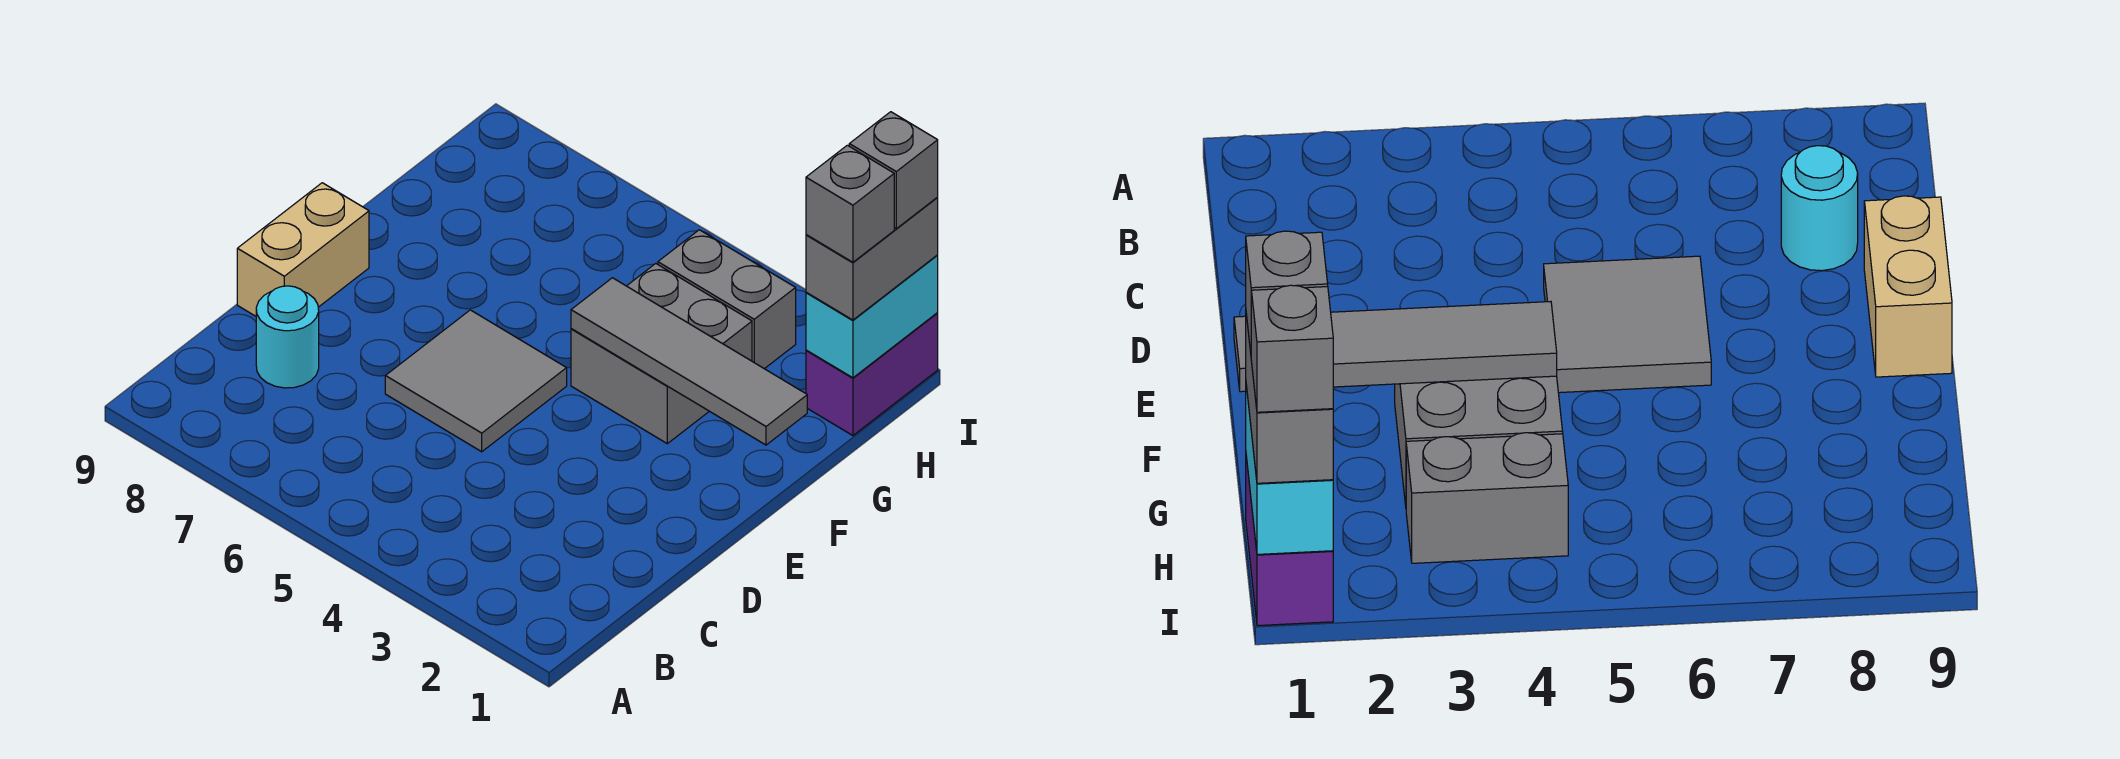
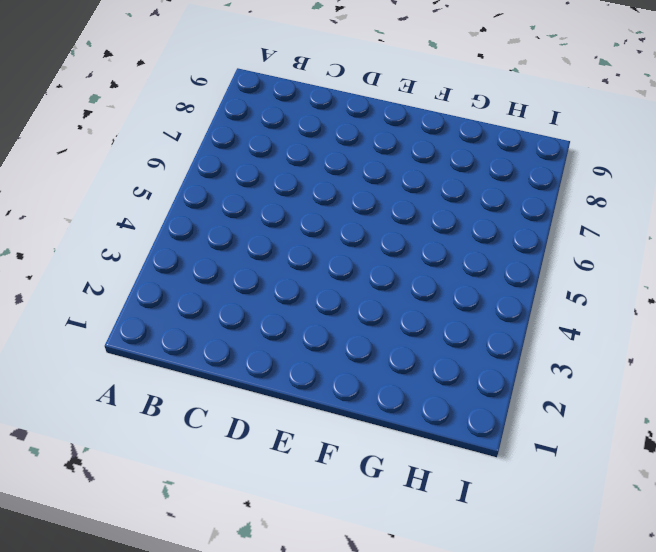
none -> cyan round brick C8 level 1
none -> grey tile D5:E6 level 1

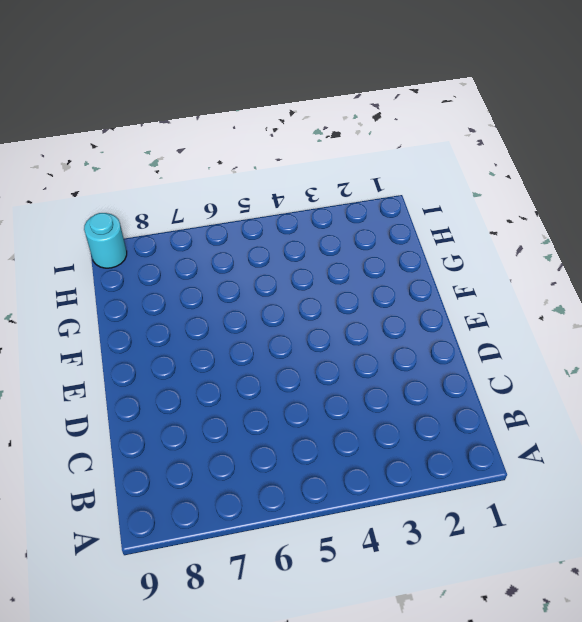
cyan round brick I9 level 1 -> cyan round brick C8 level 1
none -> grey tile D5:E6 level 1
none -> tan brick D9:E9 level 1

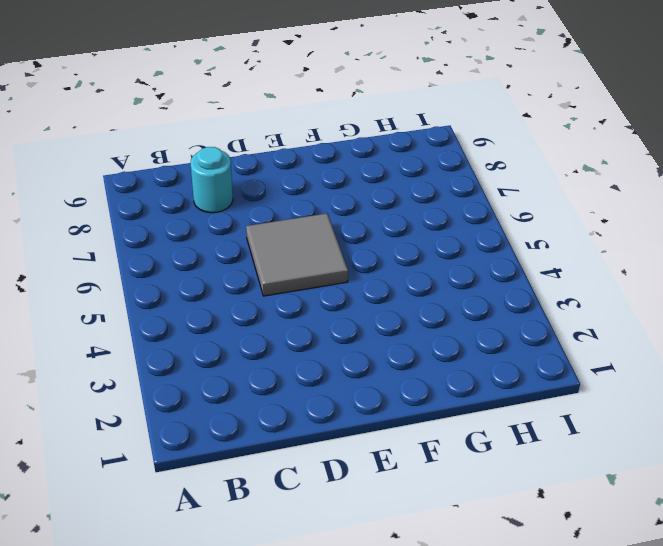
none -> tan brick D9:E9 level 1
none -> grey brick F3:G4 level 1

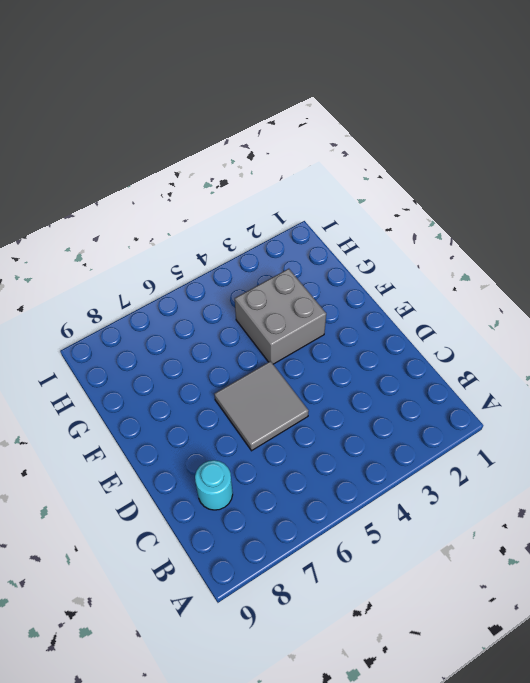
none -> tan brick D9:E9 level 1
none -> purple brick H1:I1 level 1

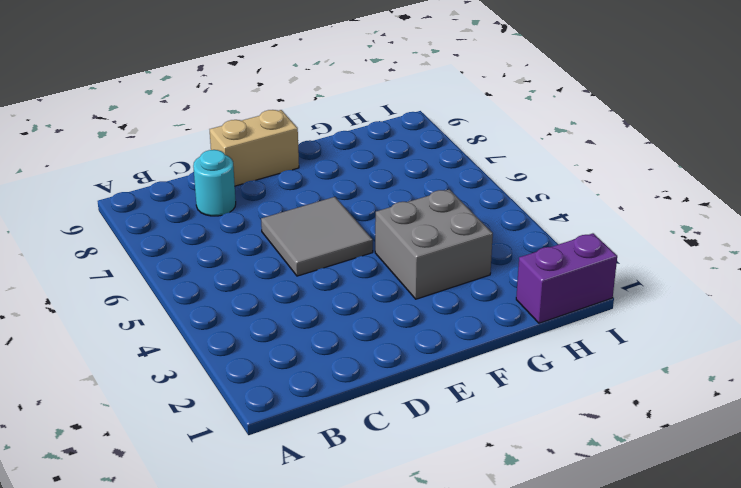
none -> grey brick H3:H4 level 1
none -> grey tile F1:F4 level 2

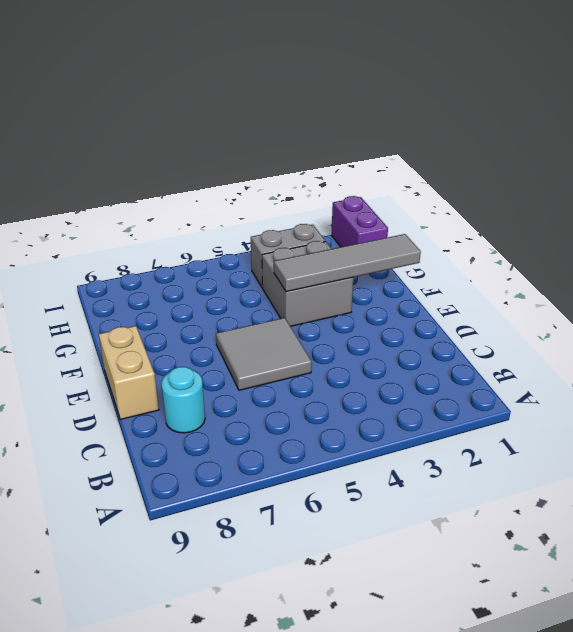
none -> cyan brick H1:I1 level 2
none -> grey brick H1:I1 level 3

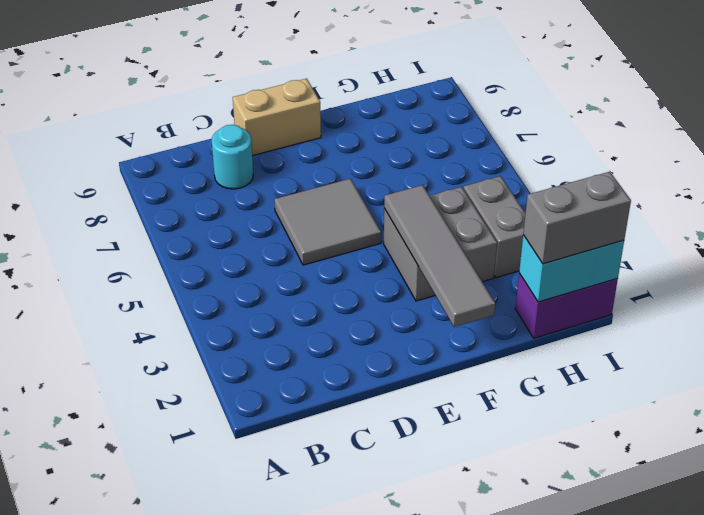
none -> grey brick H1 level 4
none -> grey brick I1 level 4

